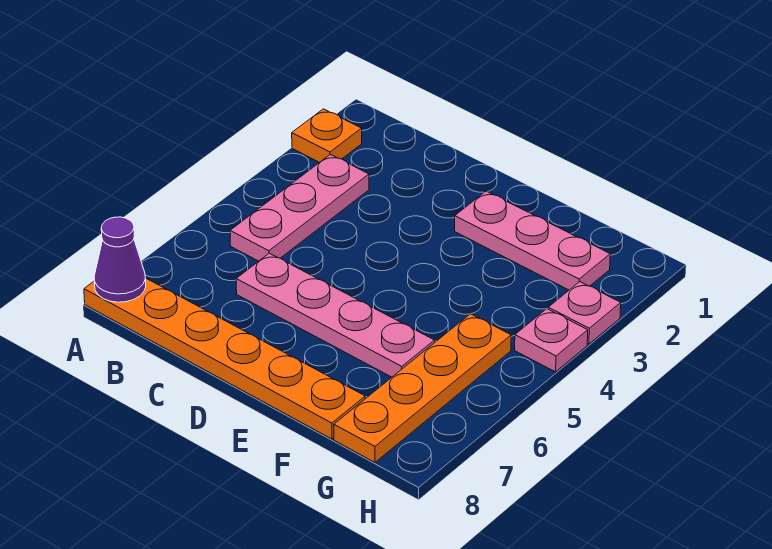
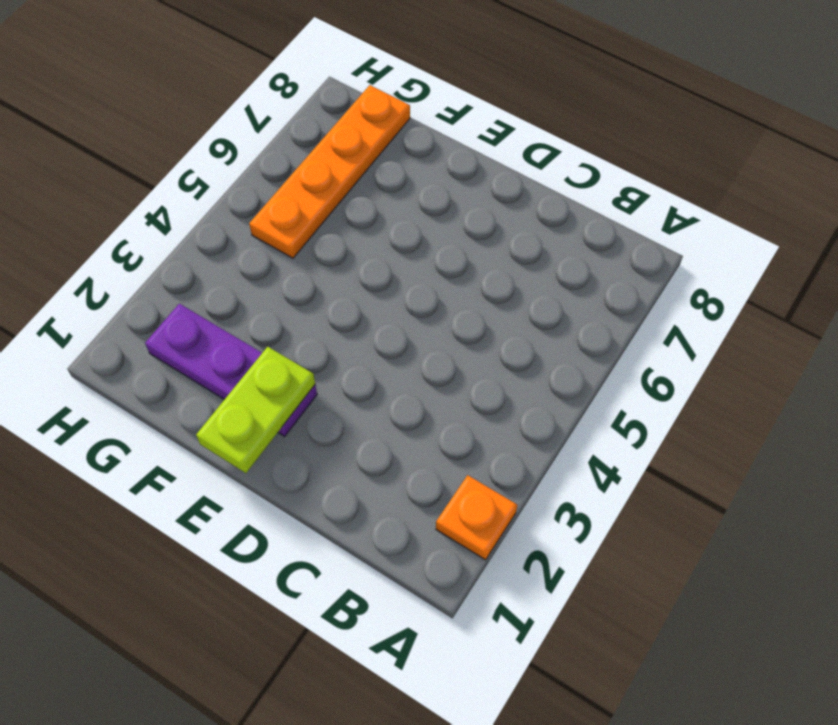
lime plate E1:E2 level 2 -> none
purple plate E2:G2 level 1 -> pink plate E2:G2 level 1
none -> orange plate A8:F8 level 1
none -> pink plate B3:B5 level 1

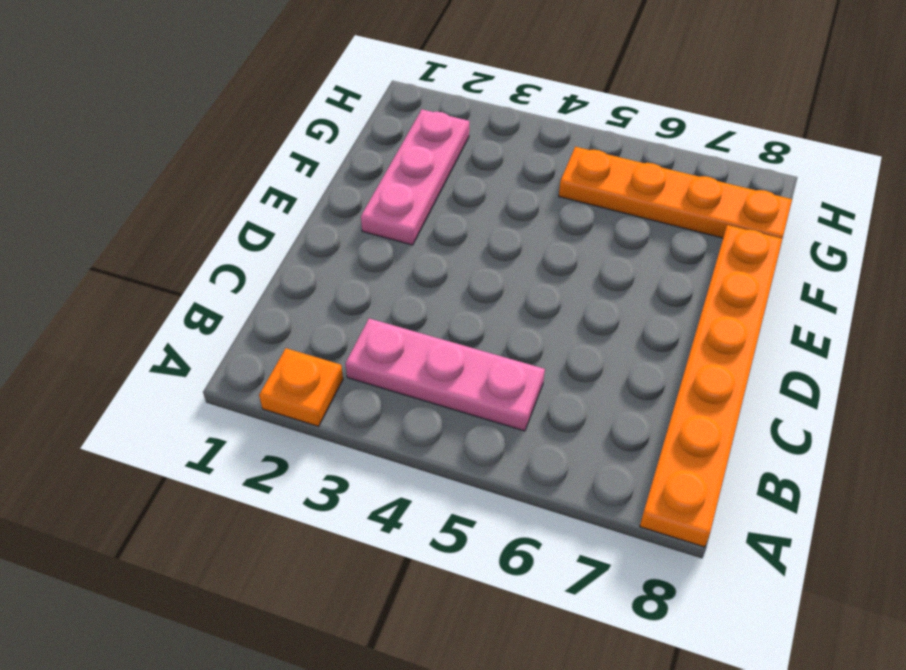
none -> pink plate C6:F6 level 1
none -> pink plate H3 level 1

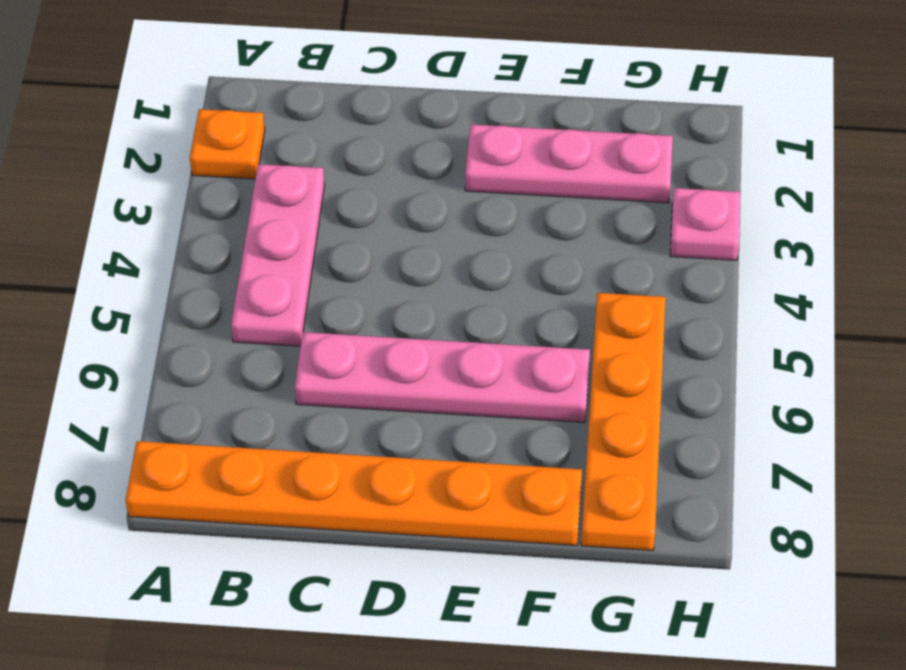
none -> pink plate H4 level 1
none -> purple cone A8 level 2

